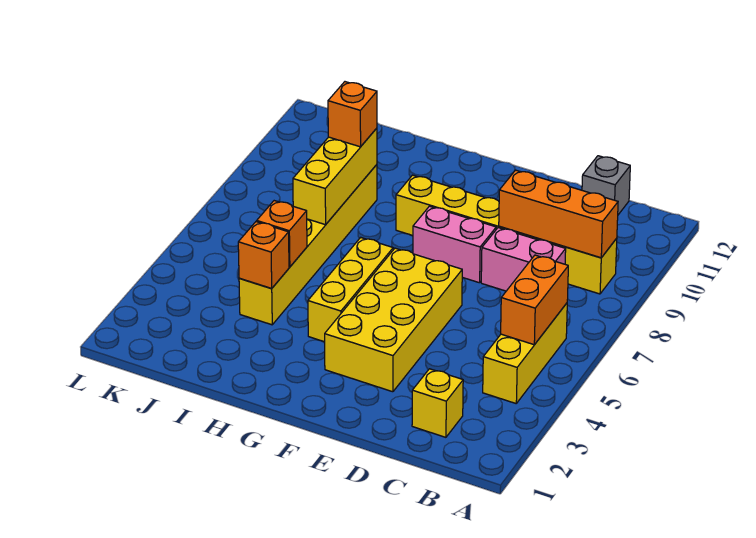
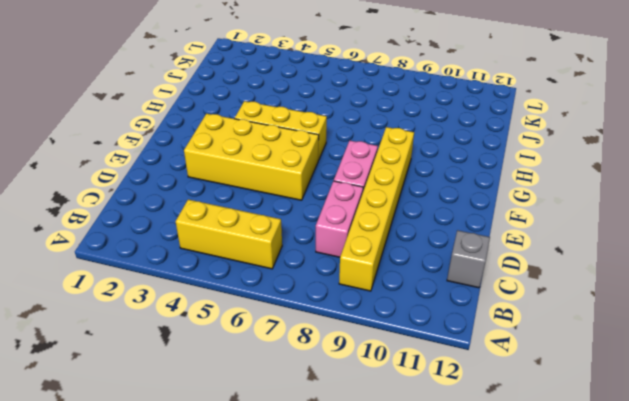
none -> yellow brick C2 level 1
none -> yellow brick I4:I9 level 1
none -> orange brick B5:B6 level 2

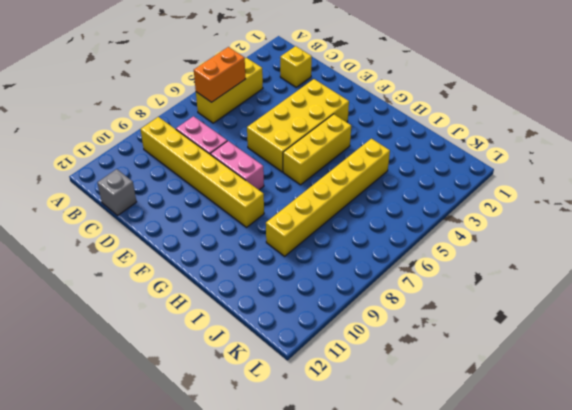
none -> orange brick B9:D9 level 2
none -> orange brick I4 level 2
none -> orange brick I5 level 2

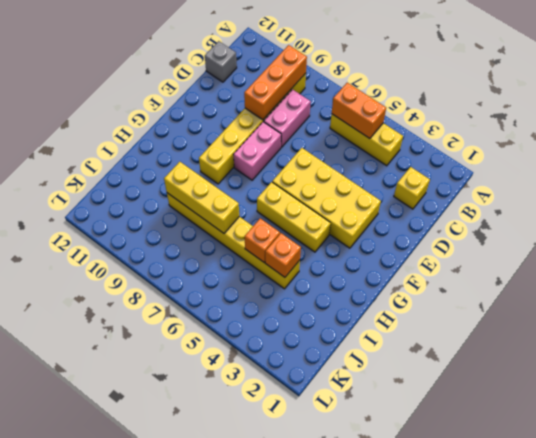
none -> orange brick I9 level 3

